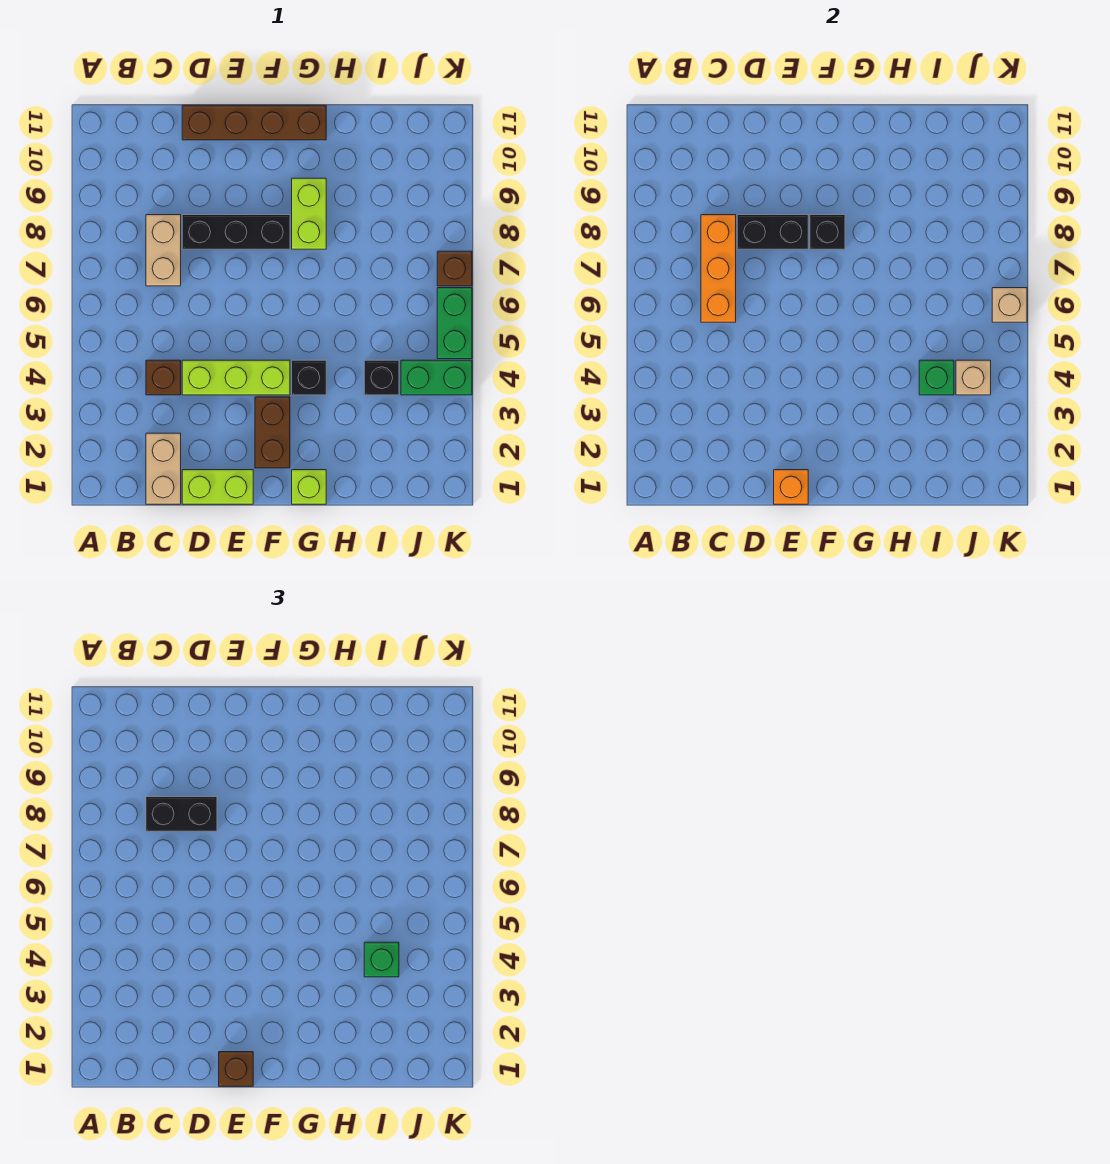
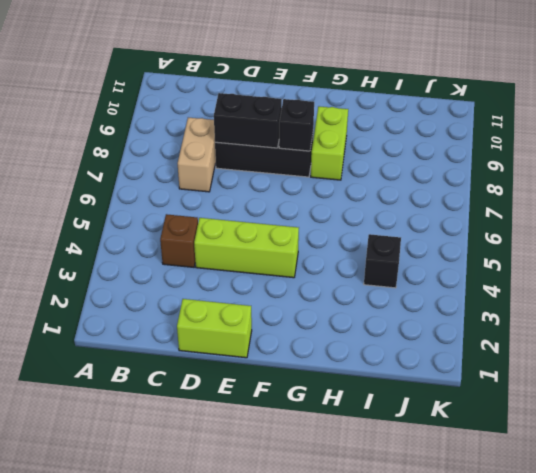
none -> tan brick C1:C2 level 1
none -> brown brick D11:G11 level 1
none -> brown brick F2:F3 level 1

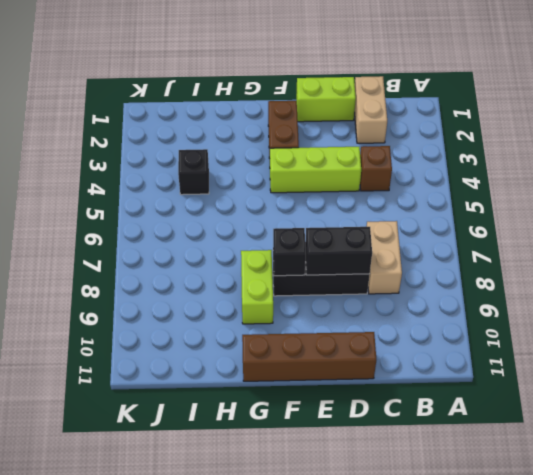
none -> lime brick G1 level 1
none -> black brick G4 level 1
none -> green brick J4:K4 level 1

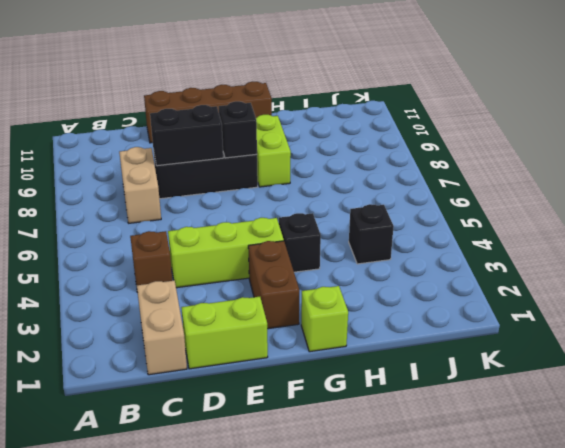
none -> green brick J4:K4 level 1
none -> green brick K5:K6 level 1
none -> brown brick K7 level 1

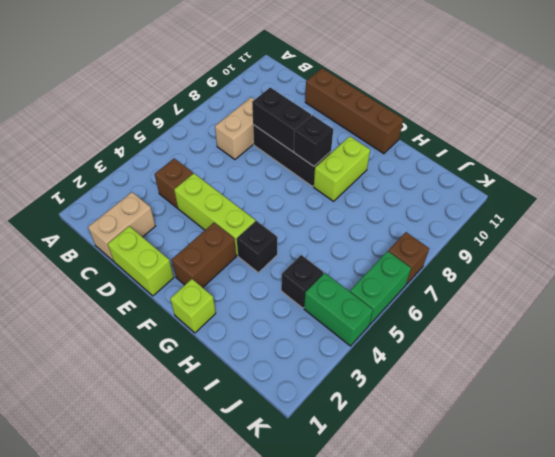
none -> orange brick C6:C8 level 2
none -> orange brick E1 level 2
none -> green brick I4 level 2

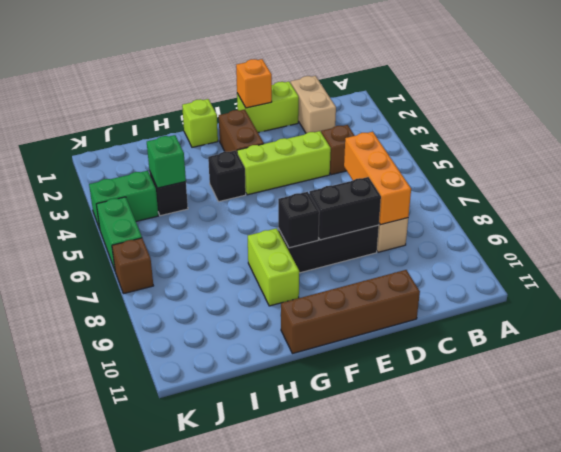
none -> tan brick J4 level 2
none -> tan brick K6 level 2
none -> black brick C8:D8 level 3

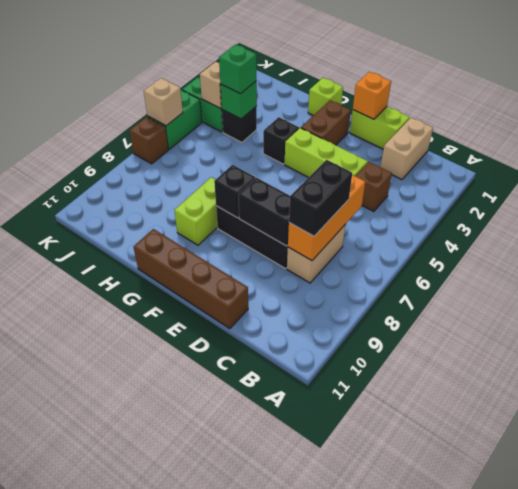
black brick C7:C8 level 3 -> black brick C8:D8 level 3
none -> brown brick E1 level 3

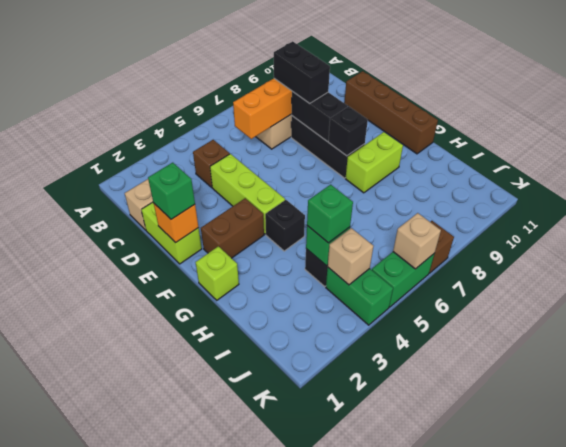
green brick E1 level 3 -> brown brick E1 level 3

